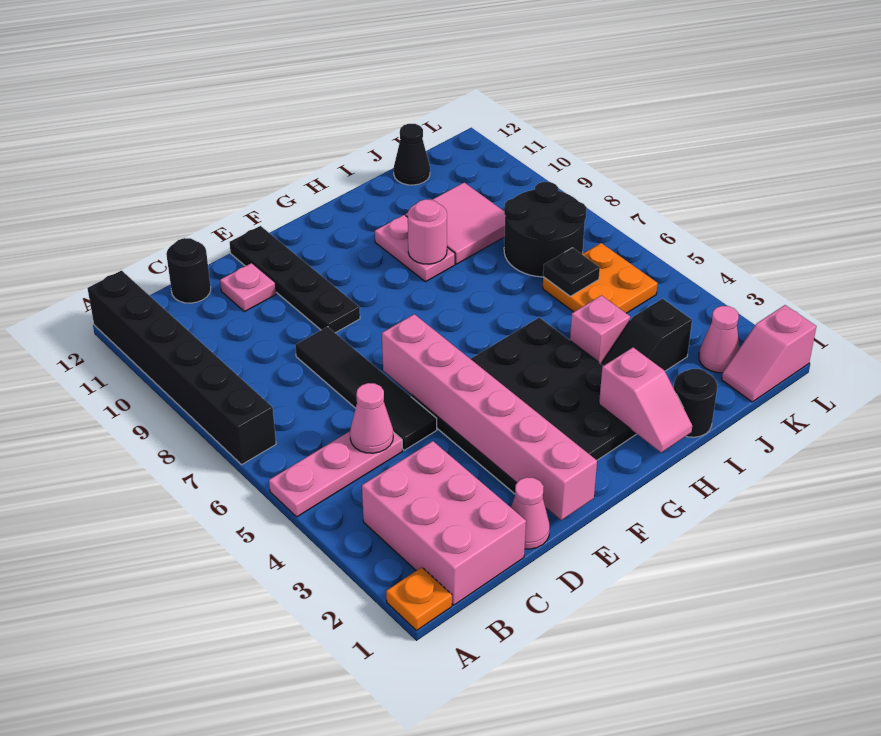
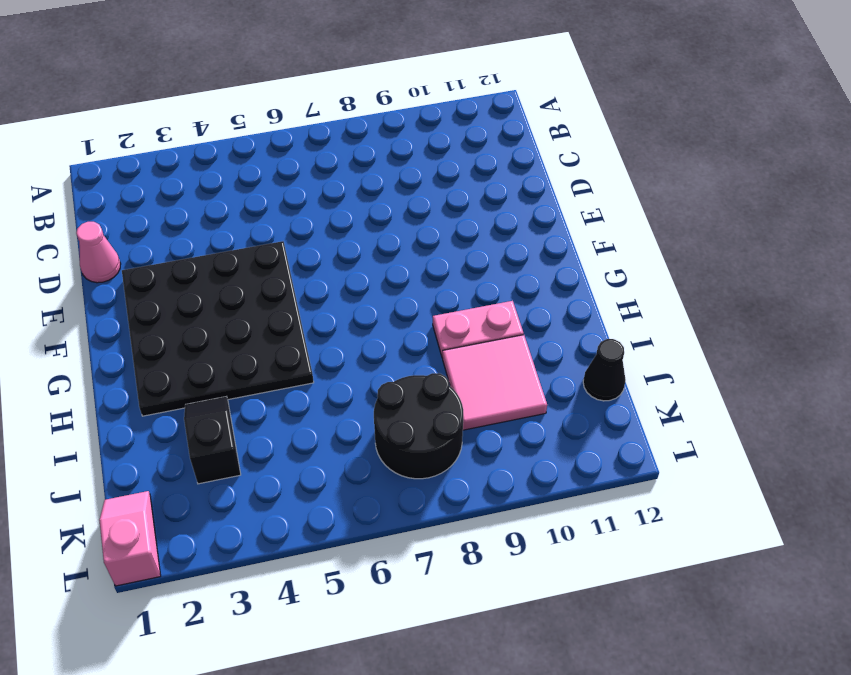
none -> orange plate A1 level 1
none -> pink plate A5:C5 level 1
none -> black brick A7:A12 level 1

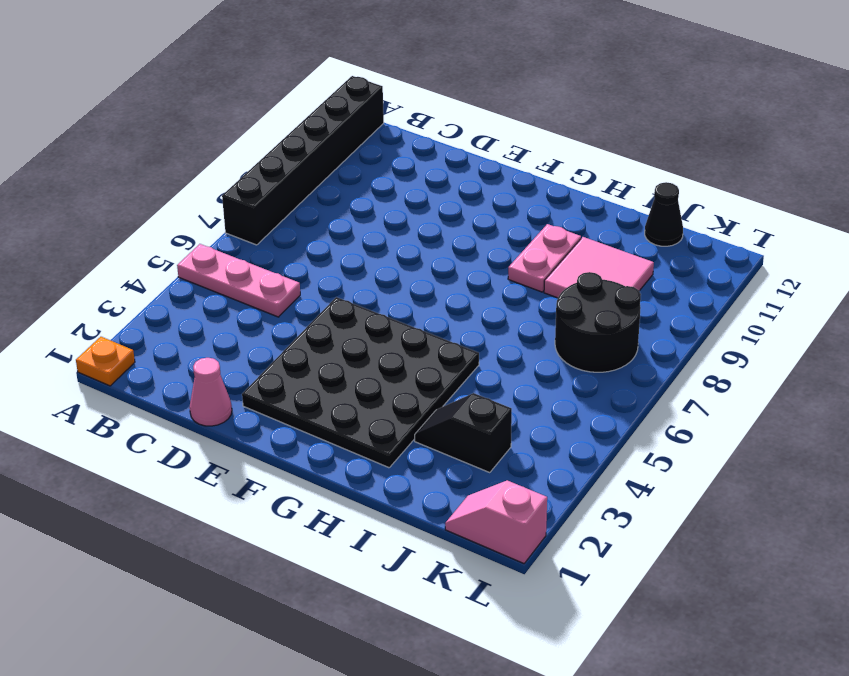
none -> pink brick B1:C3 level 1
none -> black round brick C12 level 1
none -> black tile D5:D8 level 1

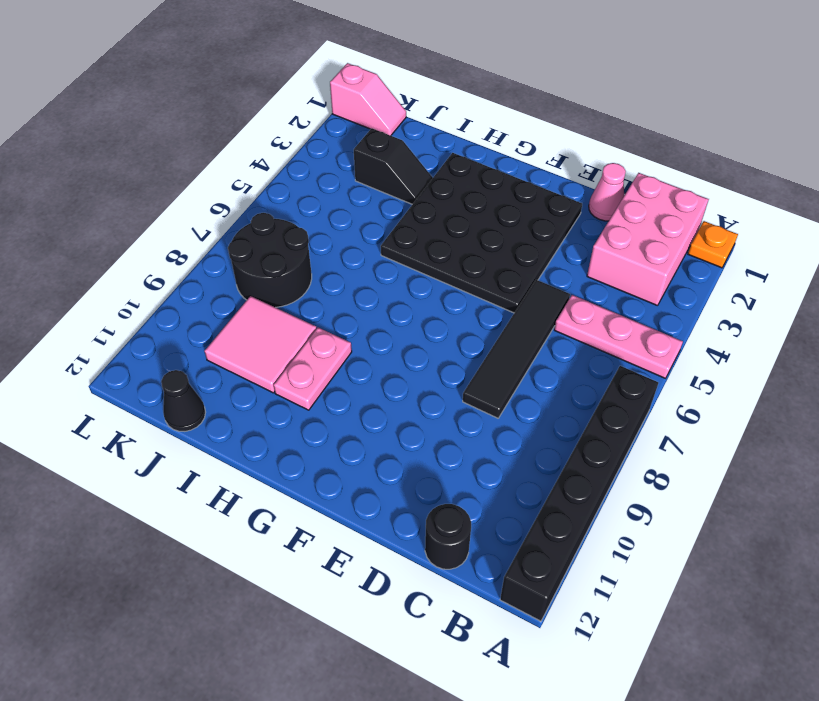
none -> pink plate D11 level 1
none -> black plate E9:E12 level 1
none -> black round brick I1 level 1

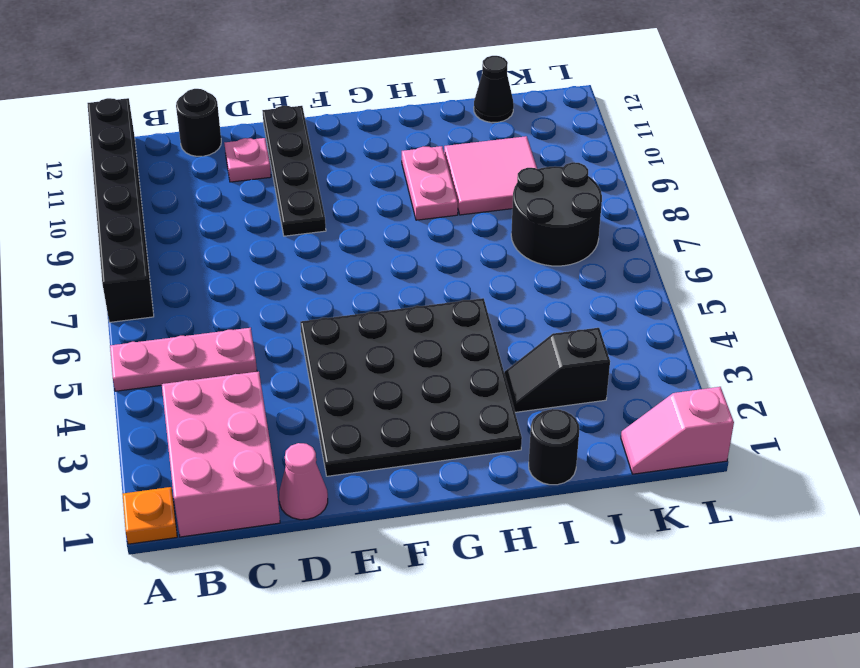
none -> black tile D5:D8 level 1
none -> pink brick I4 level 1
none -> orange plate J5:K6 level 1

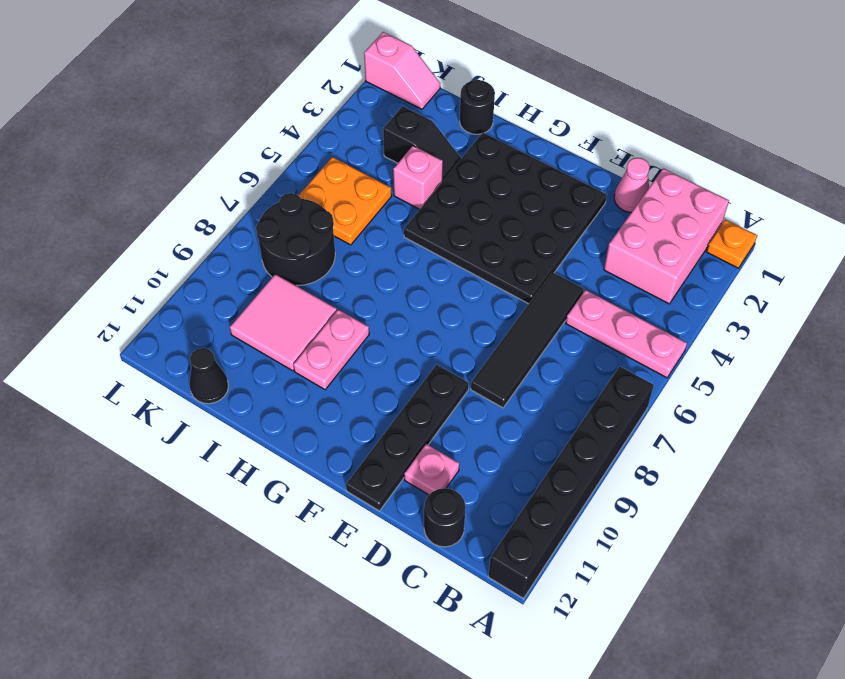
none -> pink cone K2 level 1
none -> pink cone C5 level 2
none -> pink brick E1:E6 level 2

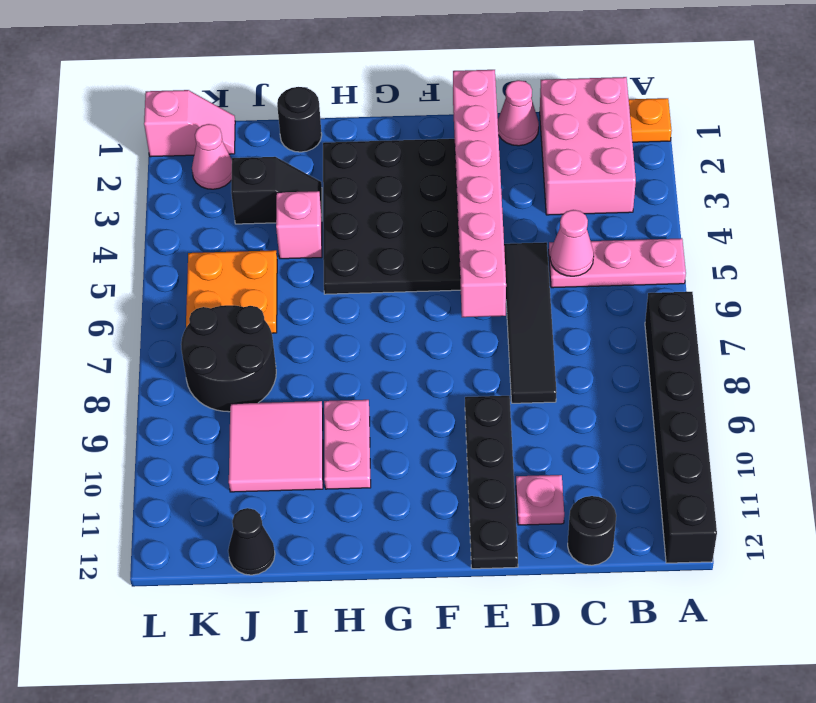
none -> pink slope H1:H2 level 2 top 2
none -> pink round brick H9 level 2
none -> black plate J6 level 2

